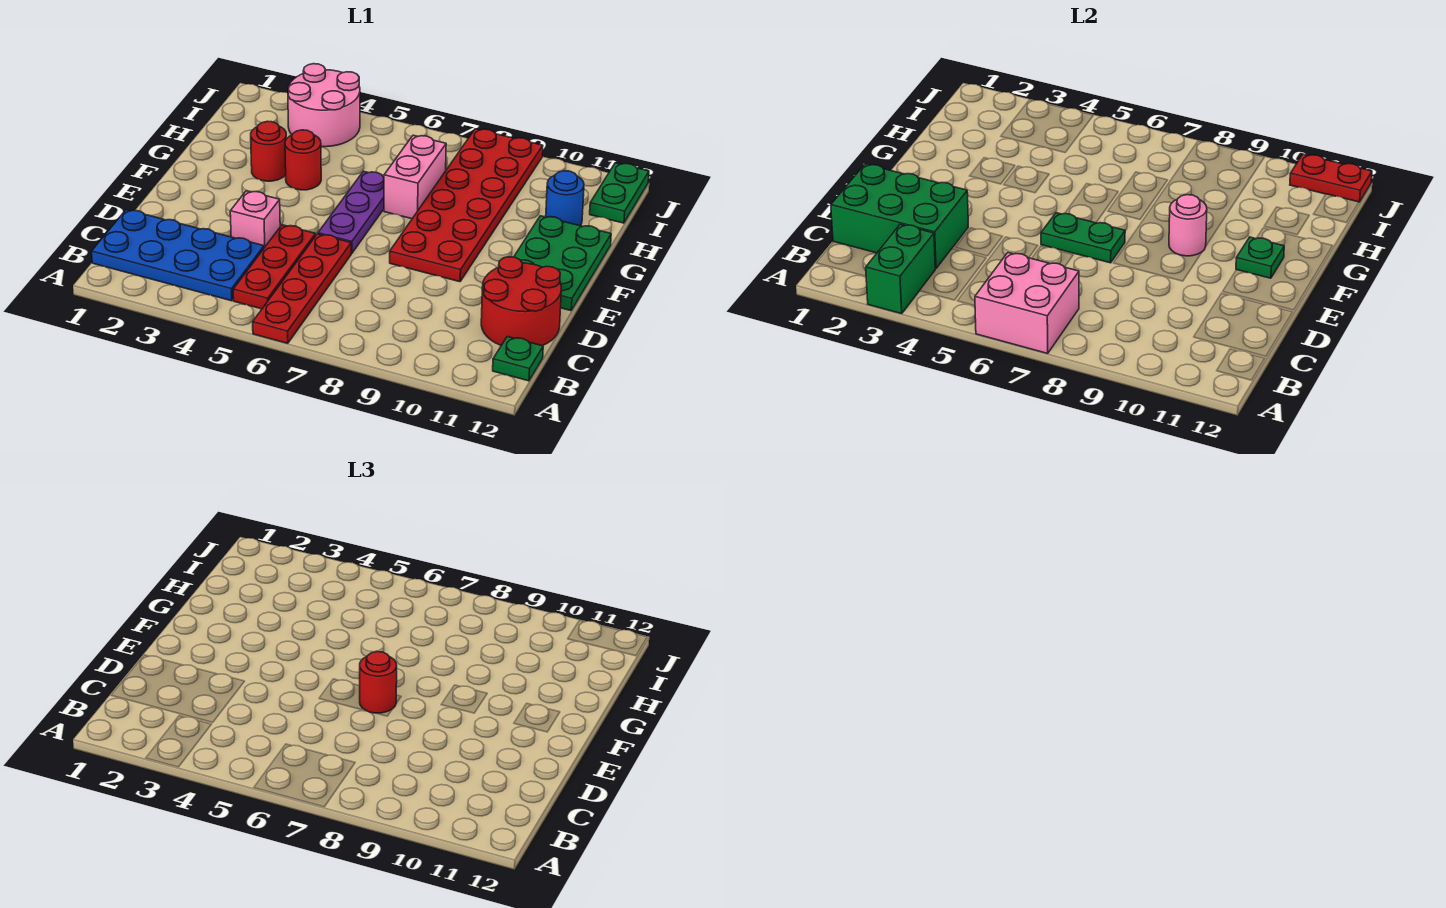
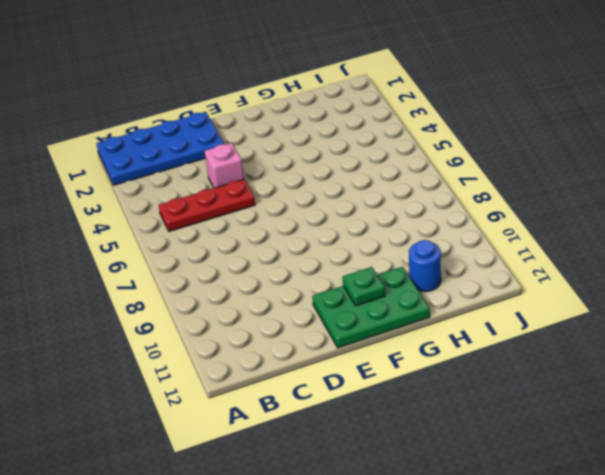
blue plate A1:D2 level 1 -> blue plate B1:C4 level 1
none -> red plate A6:D6 level 1
none -> green plate B12 level 1
none -> red round brick C11:D12 level 1

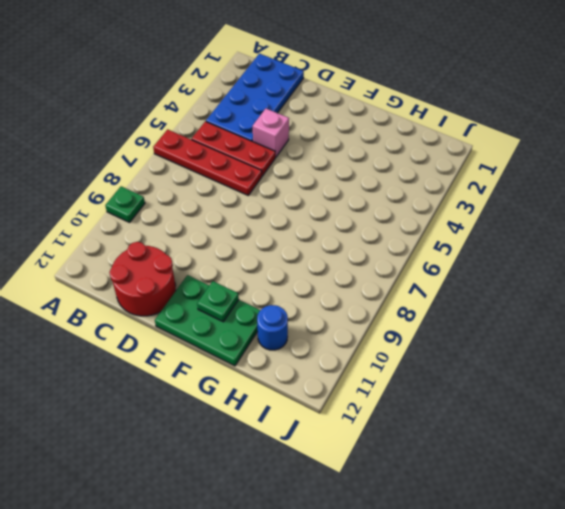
green plate A9 level 1 -> green plate B12 level 1
none -> purple plate E6:G6 level 1
none -> red plate E8:J9 level 1
none -> red round brick G3 level 1

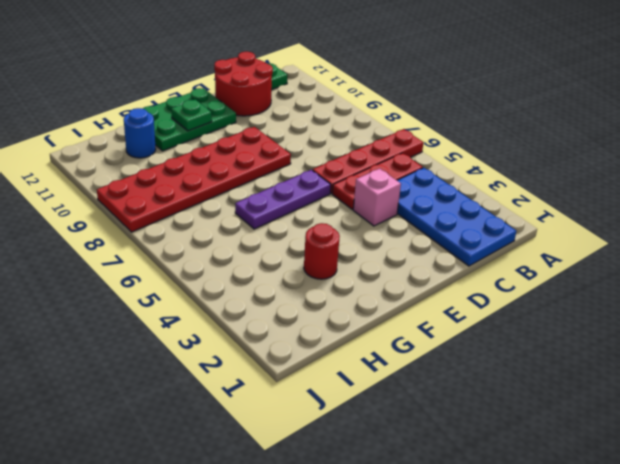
none -> red round brick G4 level 1
none -> pink brick G7:H7 level 1
none -> pink round brick I3:J4 level 1

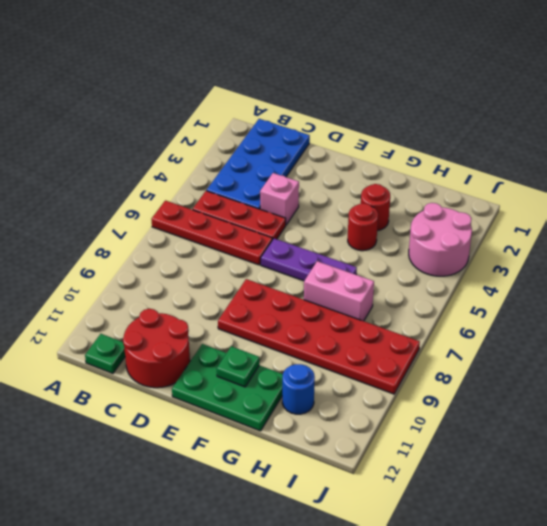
none -> green plate I12:J12 level 1
none -> green brick A3:B3 level 2
none -> pink brick A6:B7 level 2

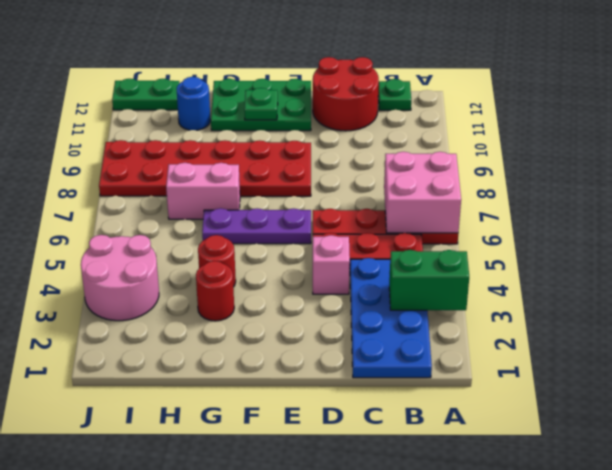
none -> green brick C1:D3 level 2
none -> green plate E6:E7 level 2
none -> pink round brick F9 level 2

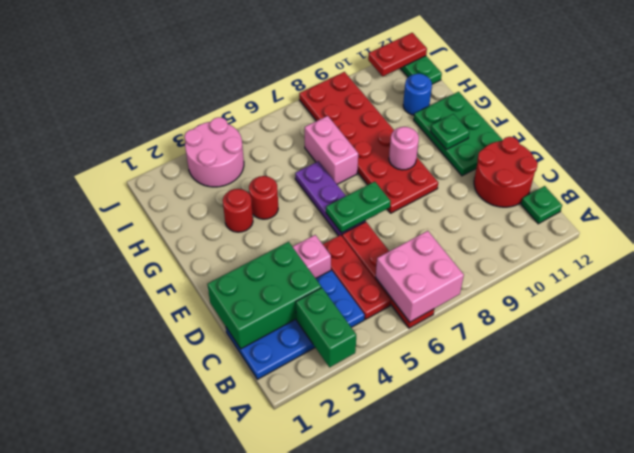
none -> red round brick E7 level 3

